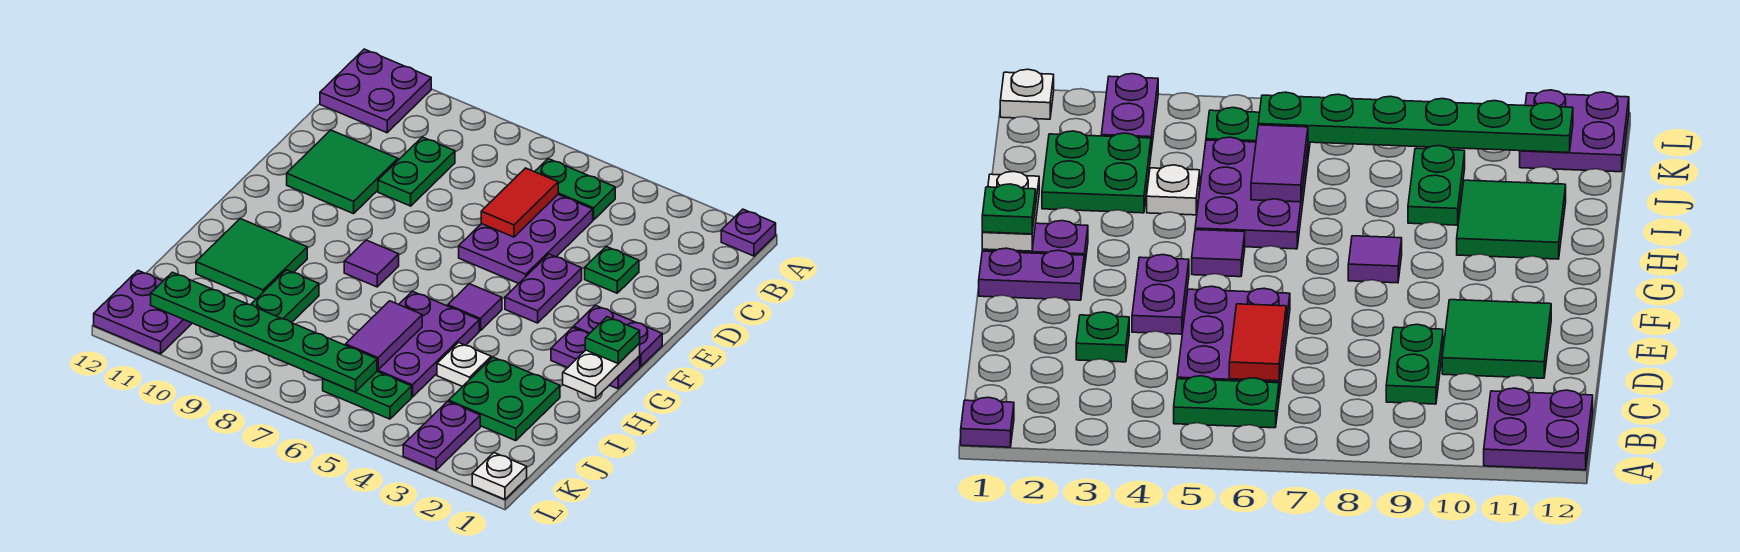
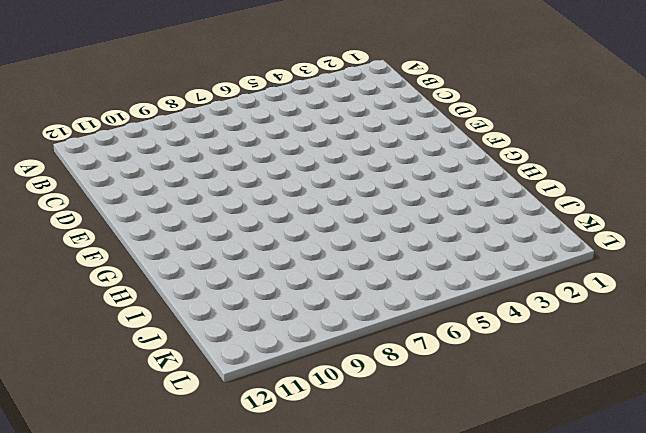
none -> purple plate A1 level 1
none -> purple plate A11:B12 level 1
none -> green plate B5:B6 level 1

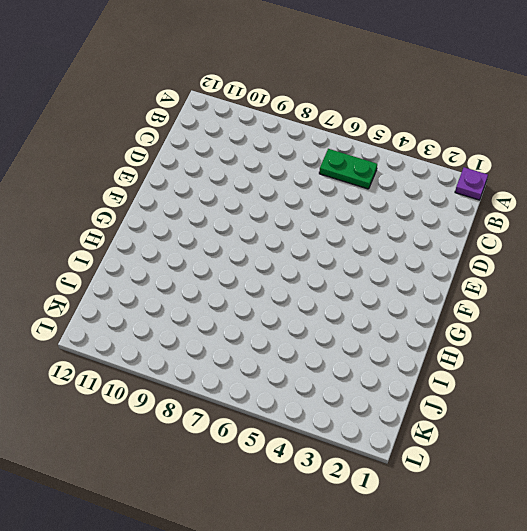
none -> purple plate A11:B12 level 1
none -> purple plate C5:E6 level 1
none -> green plate C9:D9 level 1

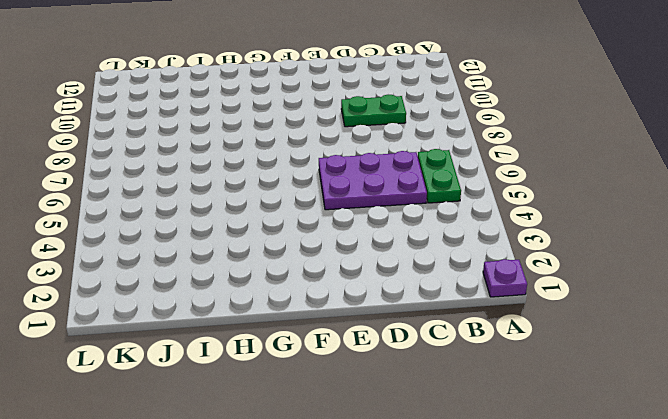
none -> purple plate A11:B12 level 1
none -> green plate D3 level 1
none -> green tile D10:E11 level 1

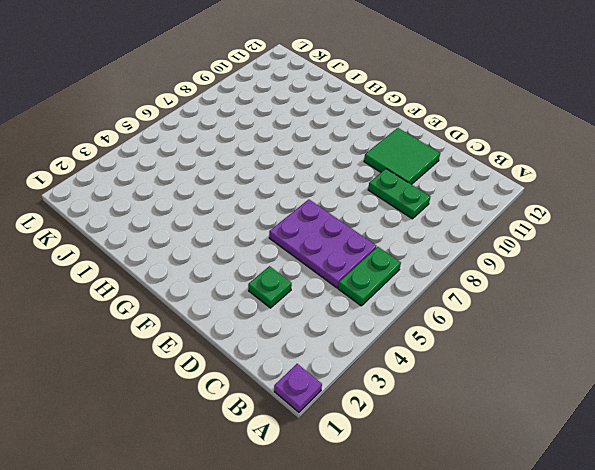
none -> purple plate A11:B12 level 1
none -> purple plate E4:F4 level 1
none -> purple plate F1:F2 level 1

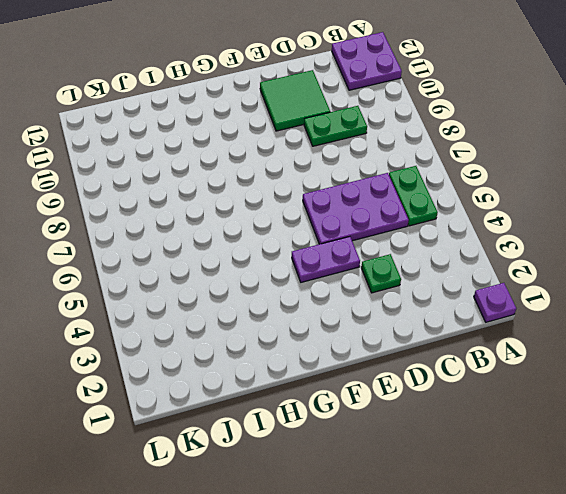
none -> purple plate F1:F2 level 1
none -> purple plate G1:G2 level 1
none -> purple tile G5 level 1

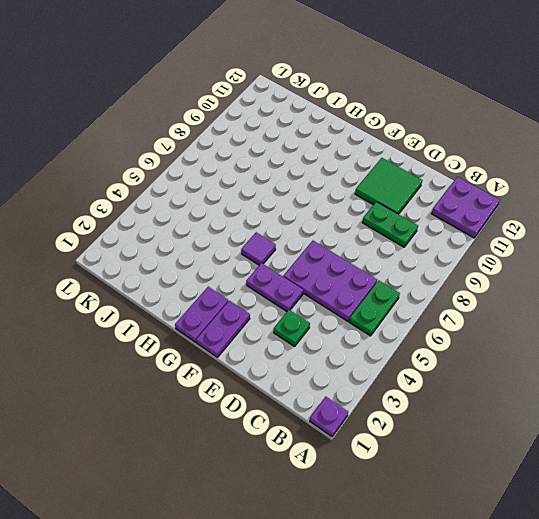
none -> purple tile G8 level 1
none -> purple plate H5:J6 level 1
none -> green tile H10:I11 level 1

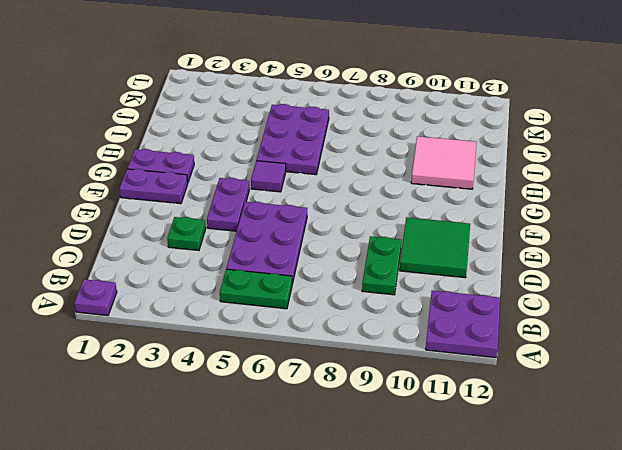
pink tile H10:I11 level 1 -> green tile H10:I11 level 1
none -> purple tile G8 level 1
none -> green plate I2:J3 level 1
none -> white plate I4 level 1

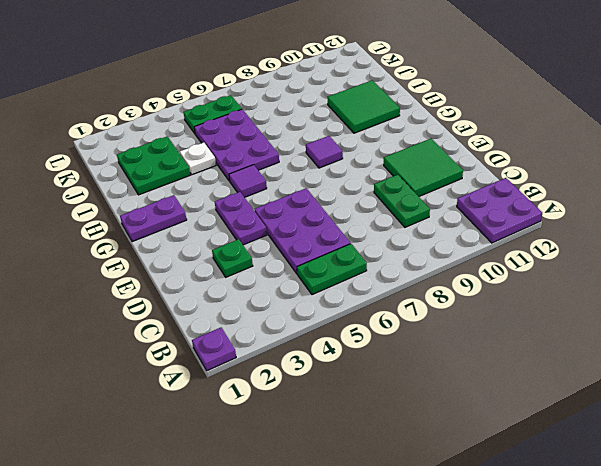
none -> purple plate F1:F2 level 1
none -> green plate I9:J9 level 1
none -> purple plate K3:L3 level 1

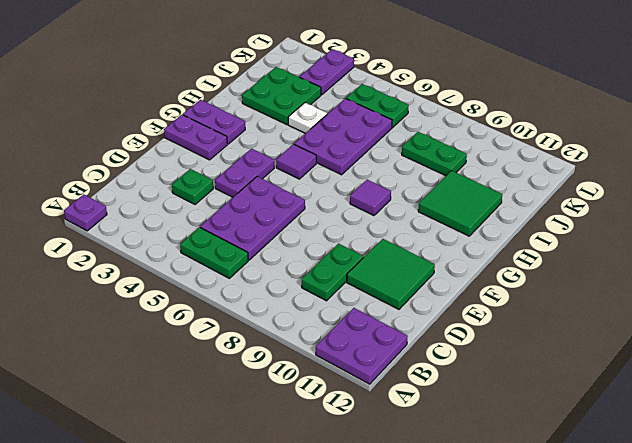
green plate J8:J9 level 1 -> green plate I9:J9 level 1
none -> purple plate K11:L12 level 1
none -> white plate L1 level 1
none -> red tile C6:D6 level 2

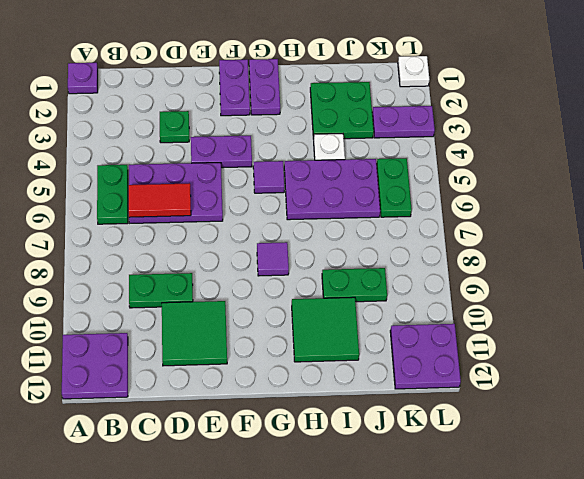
none -> white plate G1:H1 level 2
none -> purple tile I6:J6 level 2
none -> green plate K6:K11 level 2

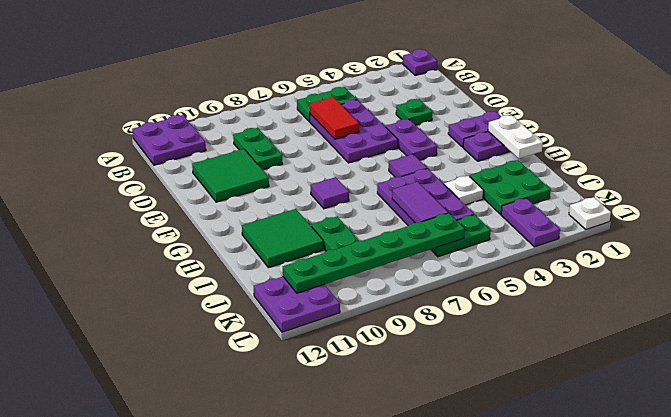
none -> green plate G1 level 3

